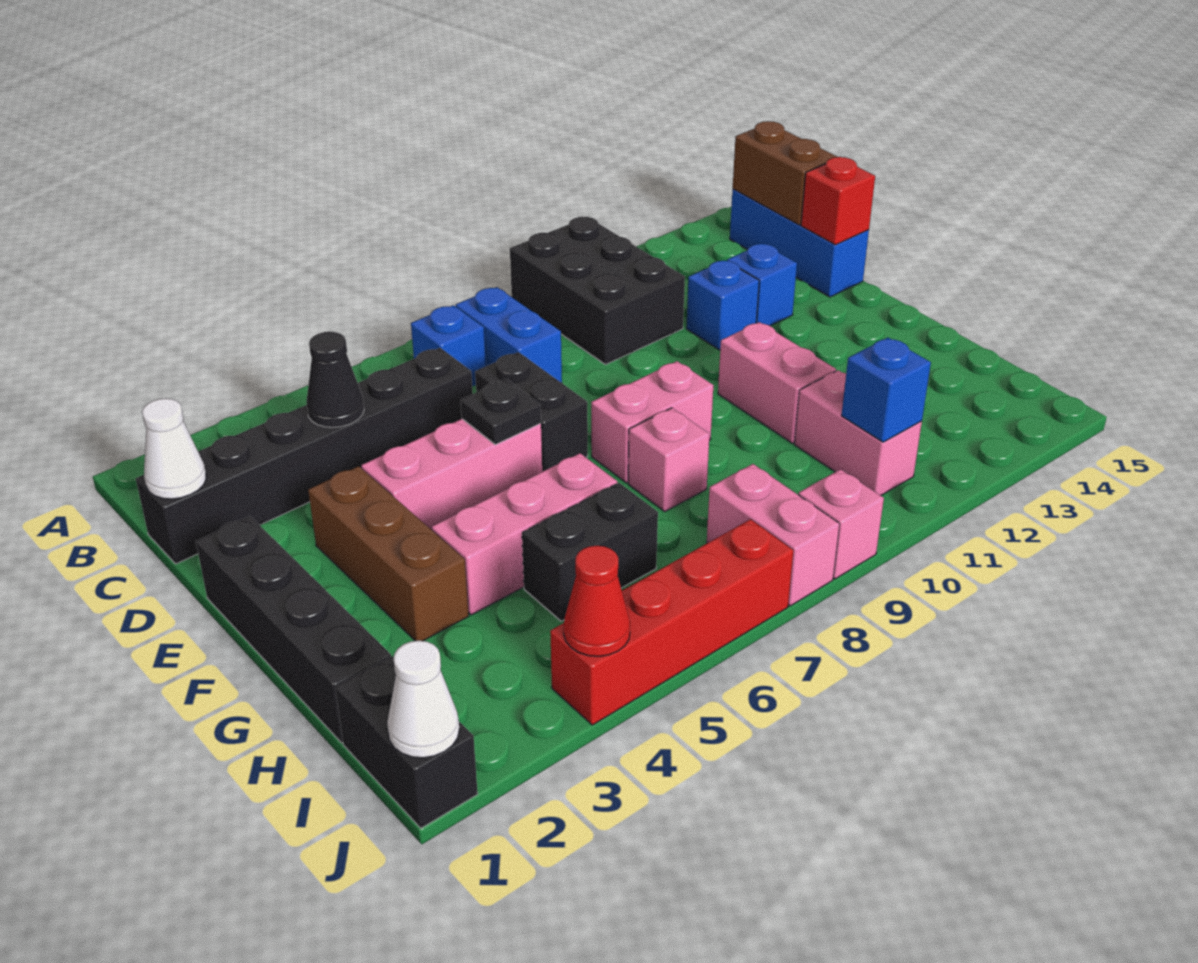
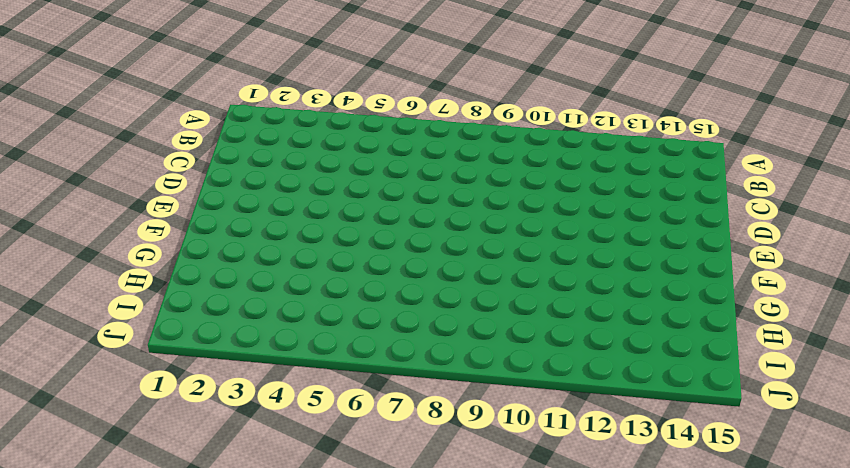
none -> black brick A10:C11 level 1
none -> blue brick B7 level 1
none -> blue brick B8:C8 level 1

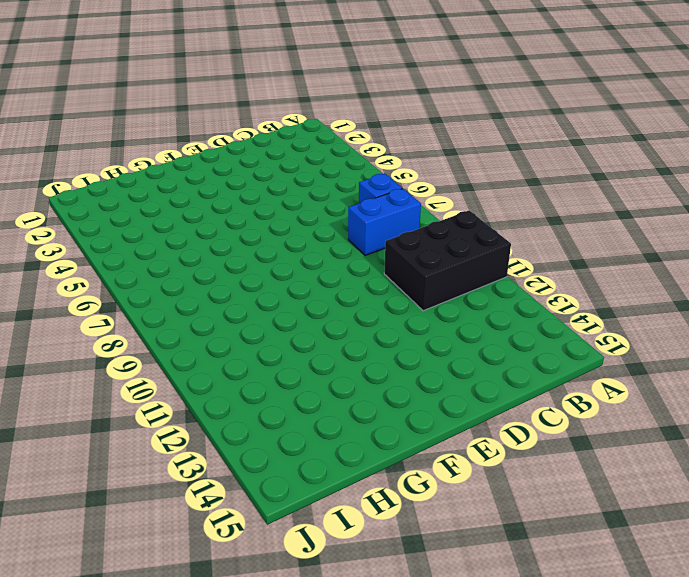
none -> blue brick B15:D15 level 1
none -> black brick C1:C6 level 1
none -> black brick D7:E7 level 1

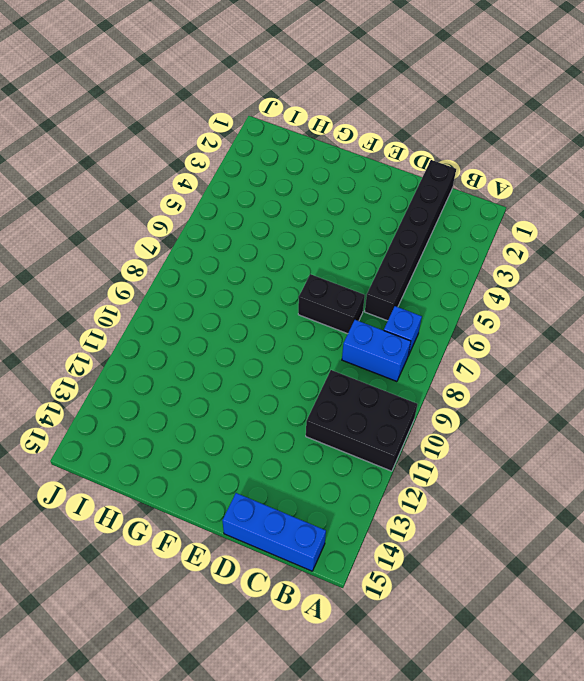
none -> blue brick D12 level 1
none -> blue brick D13 level 1
none -> black brick E1:H1 level 1

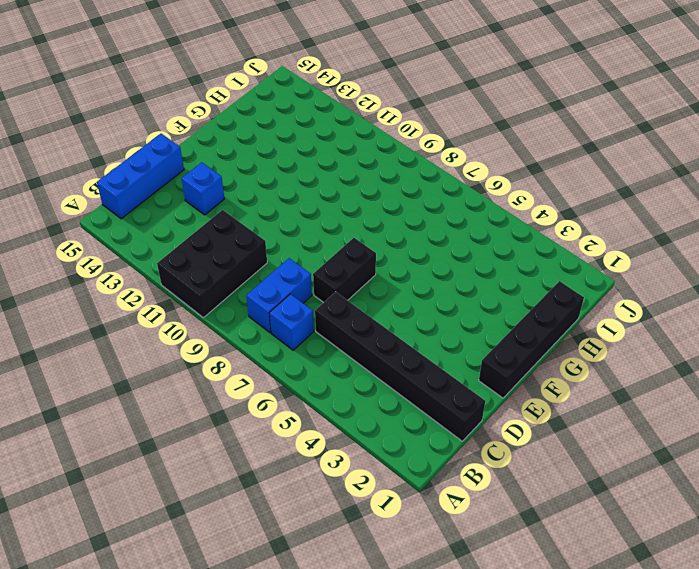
none -> blue brick D12 level 1
none -> brown brick E3:G3 level 1
none -> pink brick E4:E6 level 1

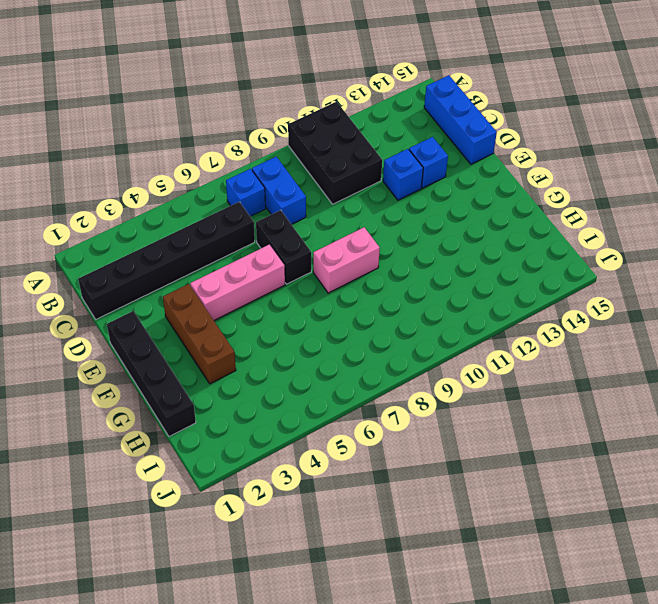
none -> pink brick F11:G11 level 1
none -> pink brick G4:G6 level 1
none -> pink brick G8 level 1

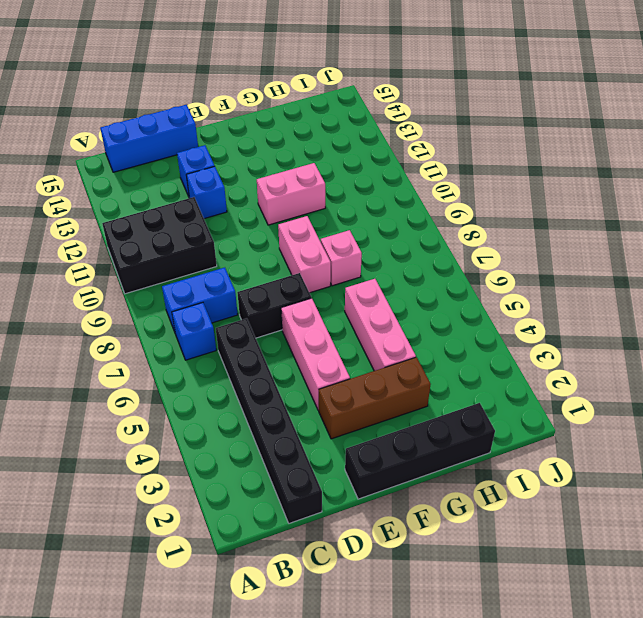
none -> black brick H5:H6 level 1
none -> pink brick H11:I11 level 1
none -> black brick I1:J1 level 1

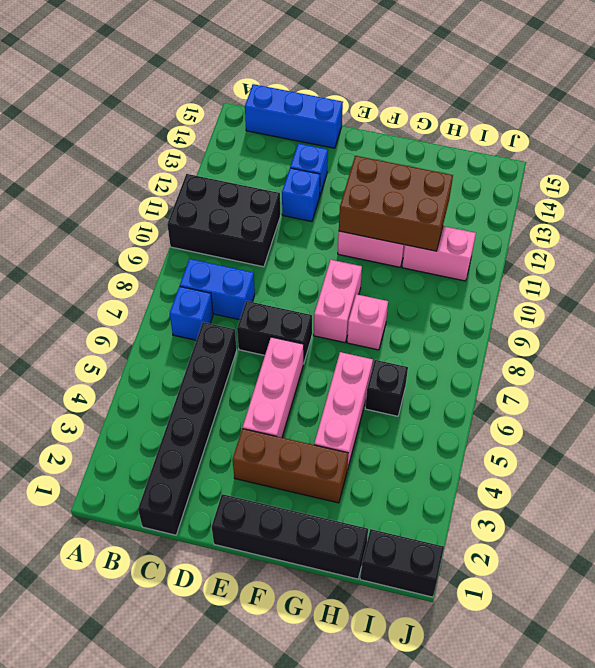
brown brick F11:H12 level 2 -> none
black brick H6 level 1 -> black brick H5:H6 level 1
none -> pink brick I8:J8 level 1
none -> red brick J4:J7 level 1
none -> pink brick J9 level 1

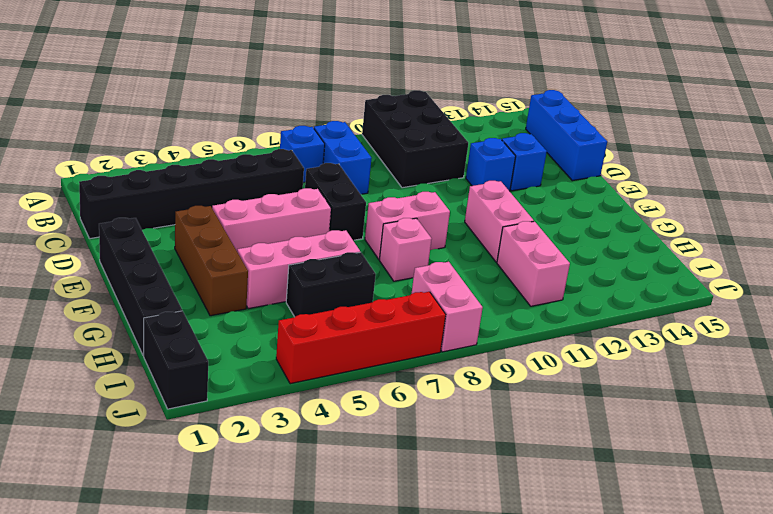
none -> pink brick J9 level 1
none -> brown brick B15:C15 level 2
none -> white cone C1 level 2

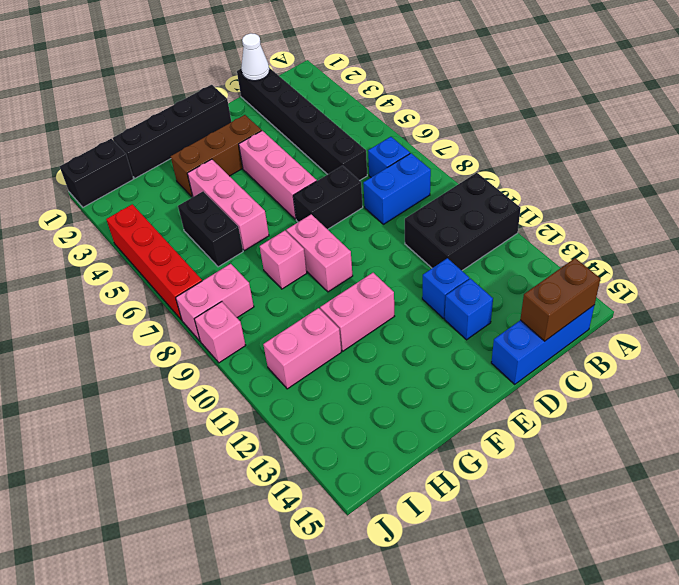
none -> black cone C4 level 2
none -> red brick D15 level 2
none -> black plate E6 level 2

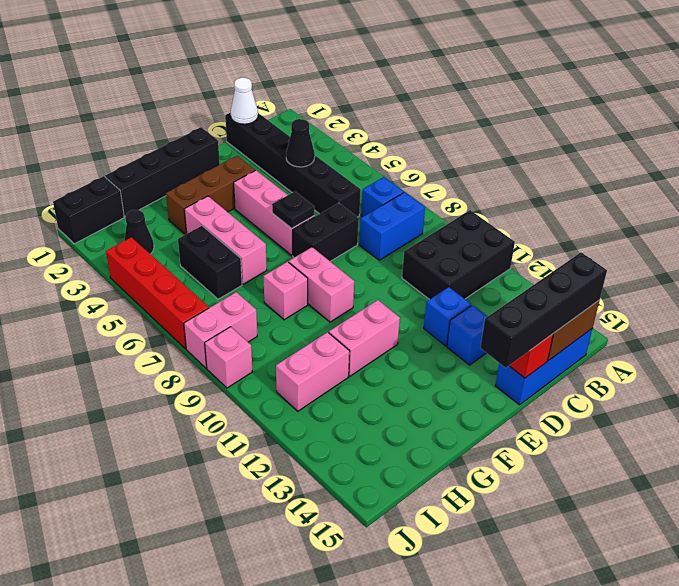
black brick B15:E15 level 3 -> none
black cone I3 level 1 -> none
none -> blue brick I11 level 2
none -> white cone J1 level 2
none -> red cone J4 level 2

